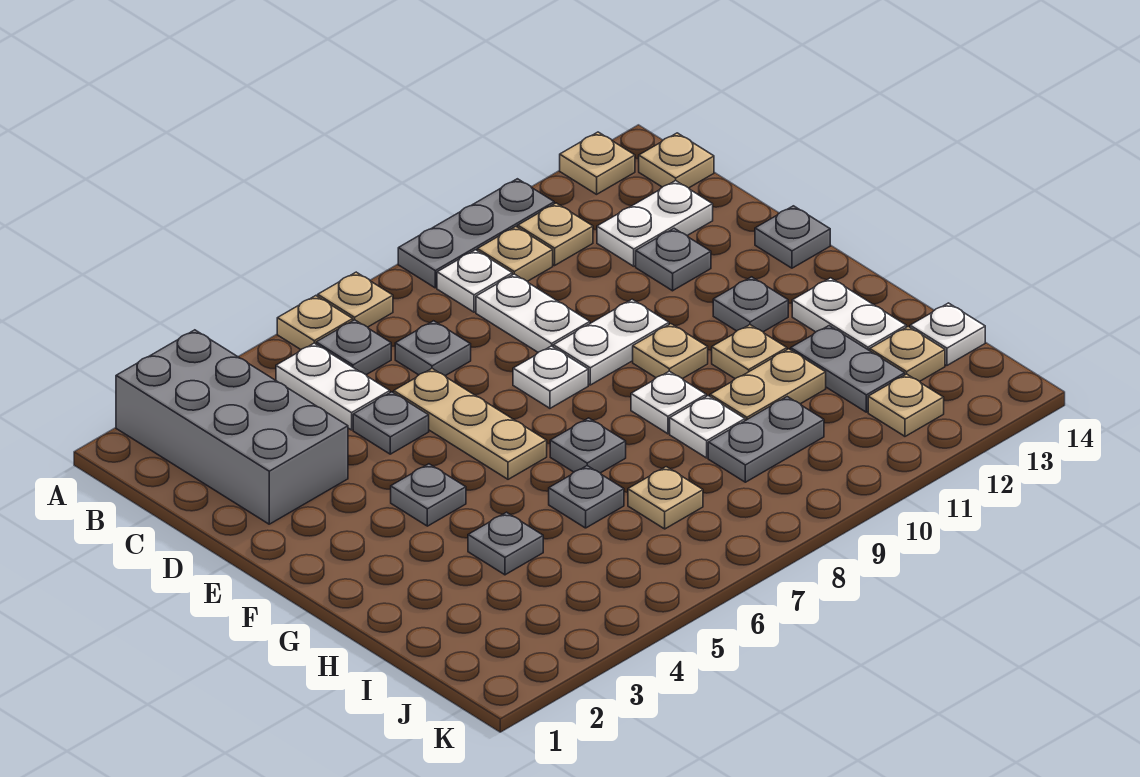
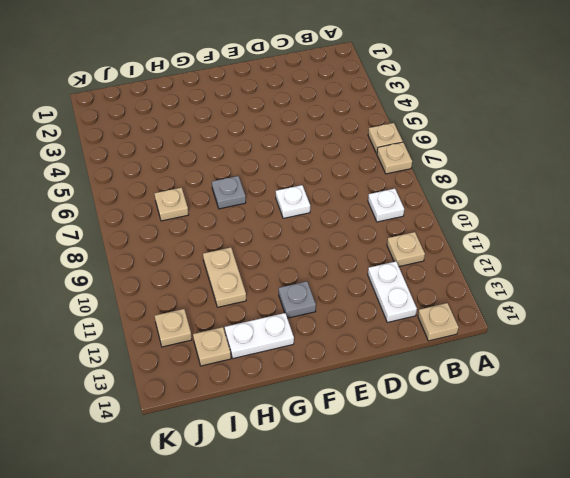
none -> grey brick A2:D3 level 1
none -> grey plate A9:A11 level 1
none -> tan plate A13 level 1
none -> white plate B5:C5 level 1

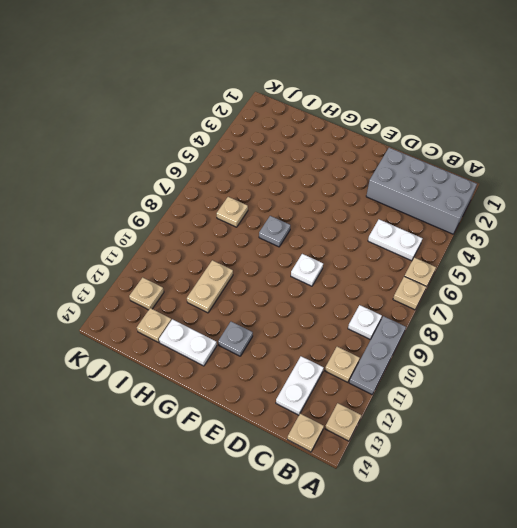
none -> grey plate B6 level 1
none -> tan plate B10 level 1
none -> grey plate C7 level 1
none -> white plate C9:D9 level 1

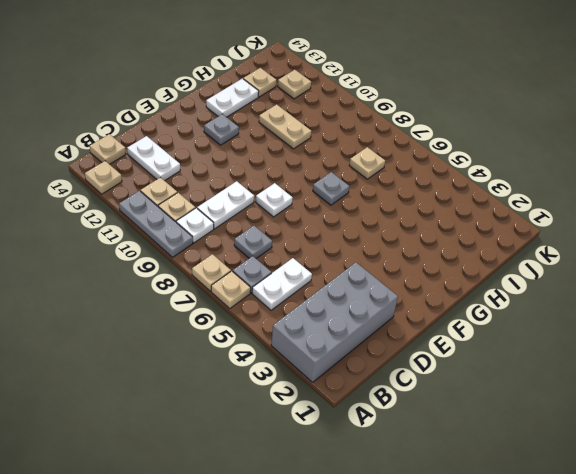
none -> grey plate D5 level 1
none -> tan plate D6:F6 level 1
none -> grey plate D12 level 1
none -> white plate E9:E10 level 1

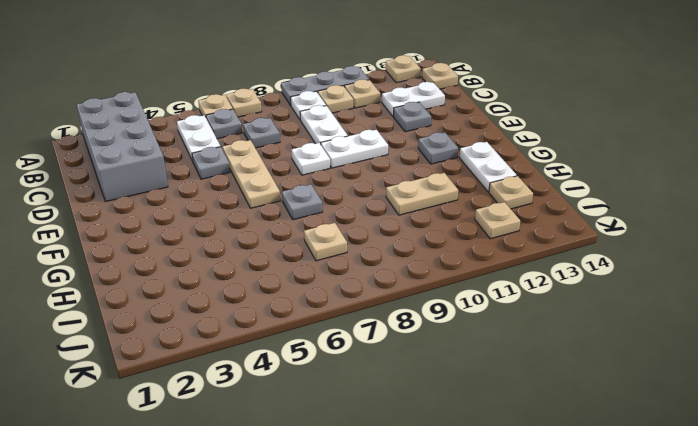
none -> grey plate E14 level 1
none -> grey plate F4 level 1
none -> tan plate F10 level 1
none -> white plate G9 level 1

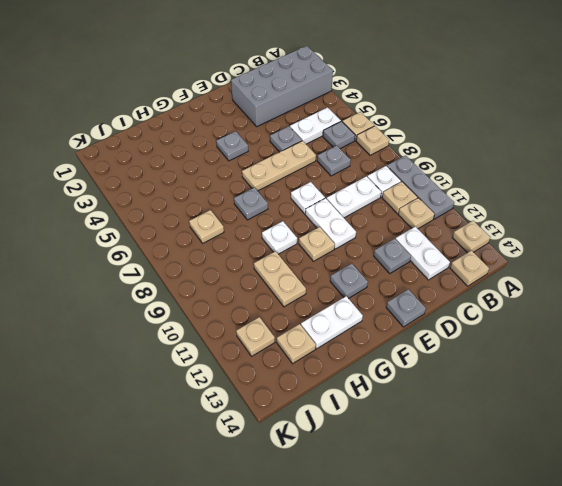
none -> tan plate G11 level 1
none -> grey plate H4 level 1
none -> grey plate H6 level 1
none -> white plate H9 level 1

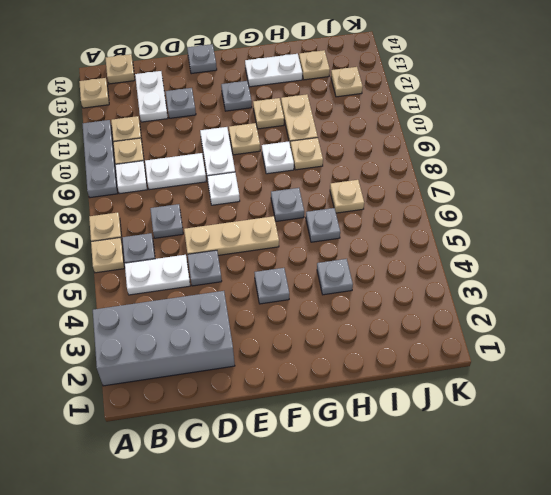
tan plate H9 level 1 -> white plate H9 level 1
none -> grey plate H12:I12 level 1
none -> grey plate I9:I10 level 1
none -> white plate I14 level 1

